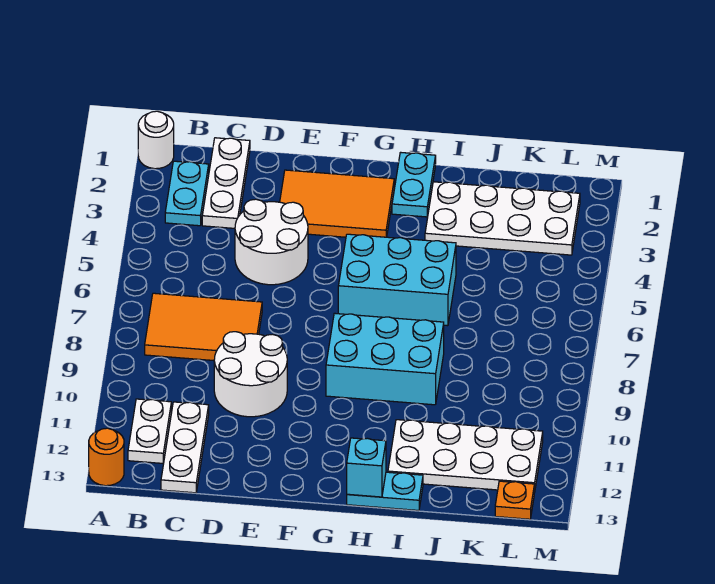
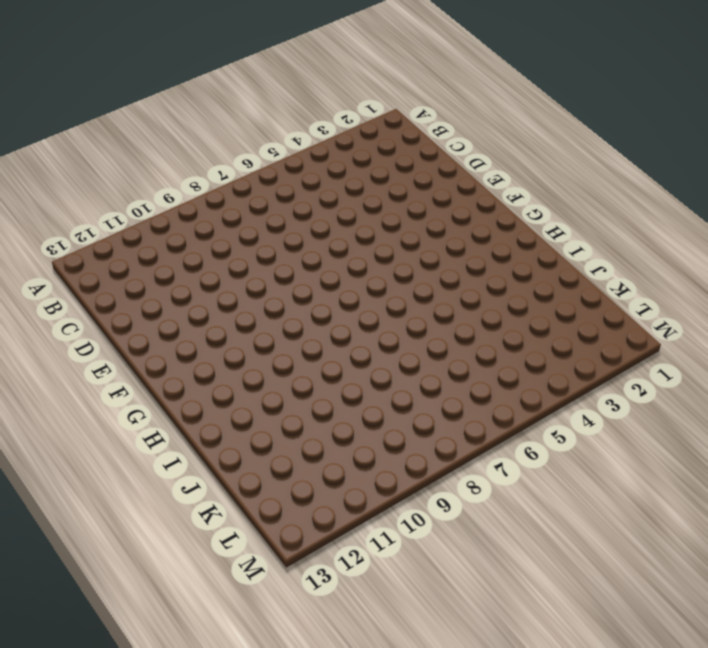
none -> white round brick A1 level 1
none -> orange round brick A13 level 1
none -> cyan plate B2:B3 level 1

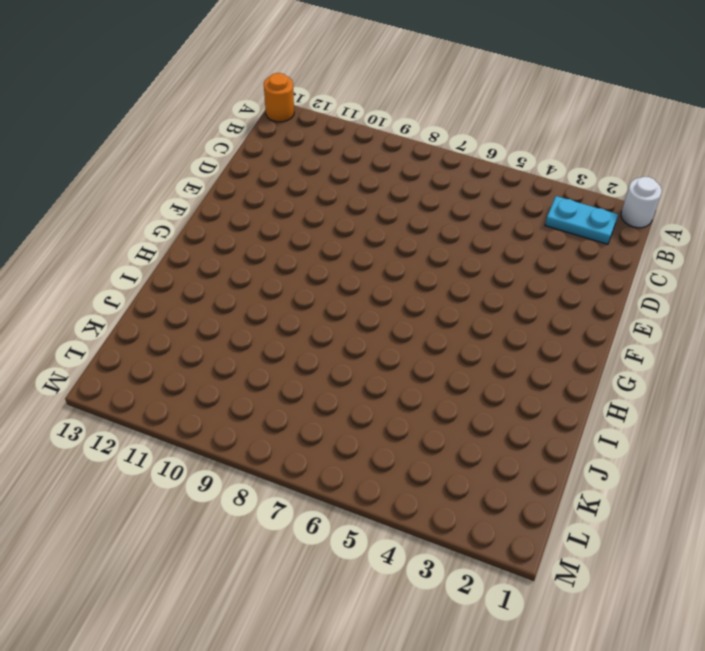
none -> orange tile B7:D8 level 1
none -> white plate B11:B12 level 1
none -> white plate C1:C3 level 1

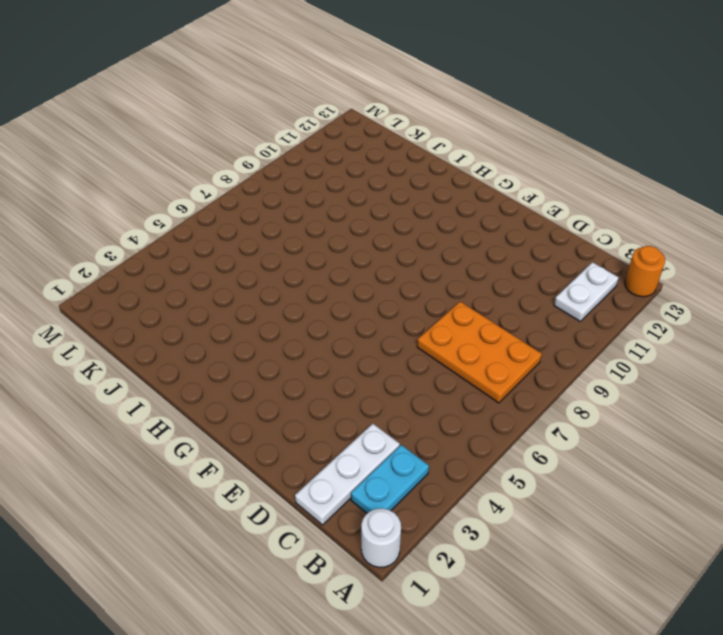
orange plate B7:D8 level 1 -> orange tile B7:D8 level 1
none -> white plate C11:C13 level 1
none -> white round brick D4:E5 level 1
none -> white round brick D9:E10 level 1

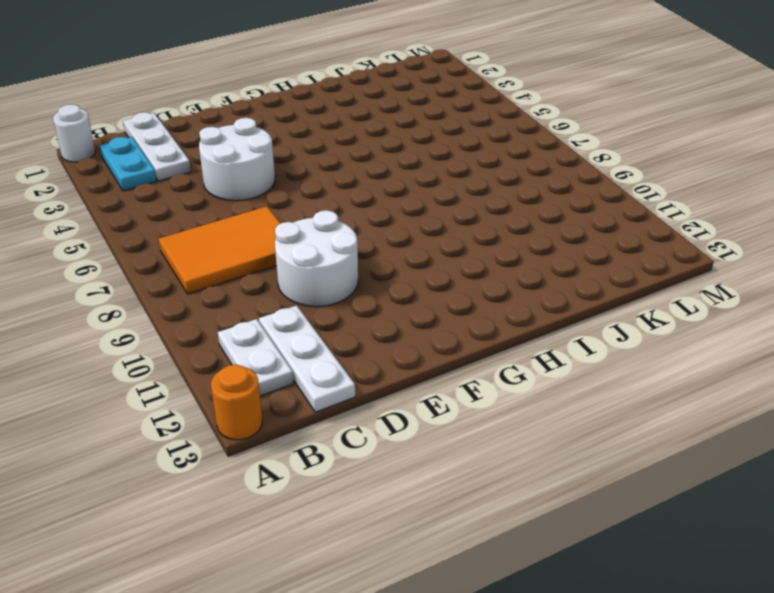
none -> orange tile E2:G3 level 1
none -> cyan brick G5:I6 level 1
none -> cyan brick G8:I9 level 1

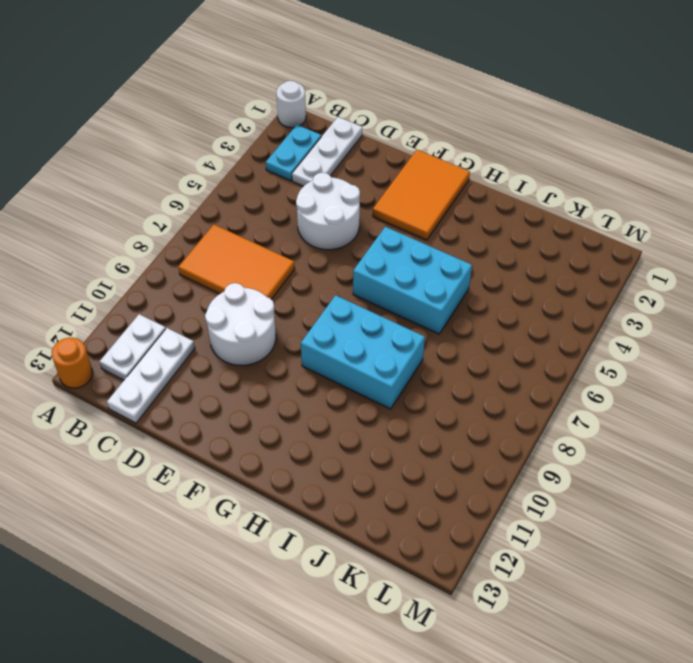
orange tile F1:G3 level 1 -> orange tile E2:G3 level 1
none -> cyan plate H1:H2 level 1
none -> cyan plate H13:I13 level 1
none -> white plate I2:L3 level 1

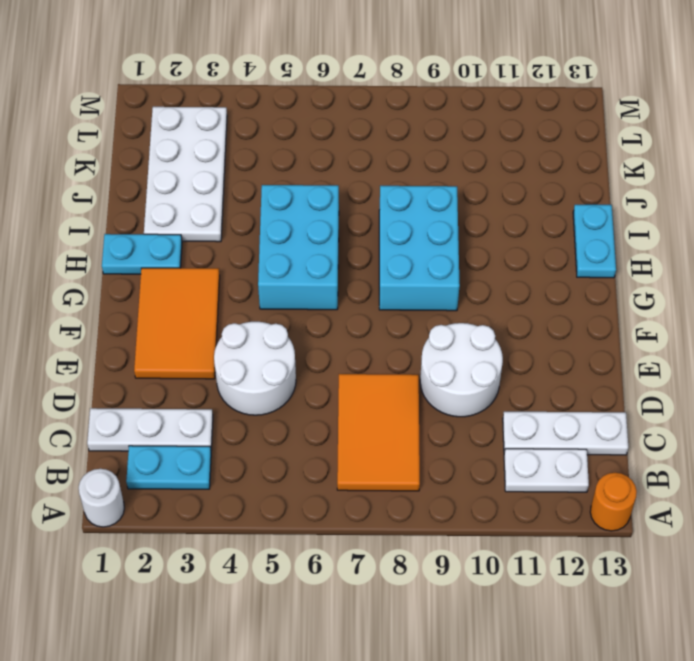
none -> white plate I11:L12 level 1
none -> orange plate L13 level 1
none -> cyan brick H13 level 2

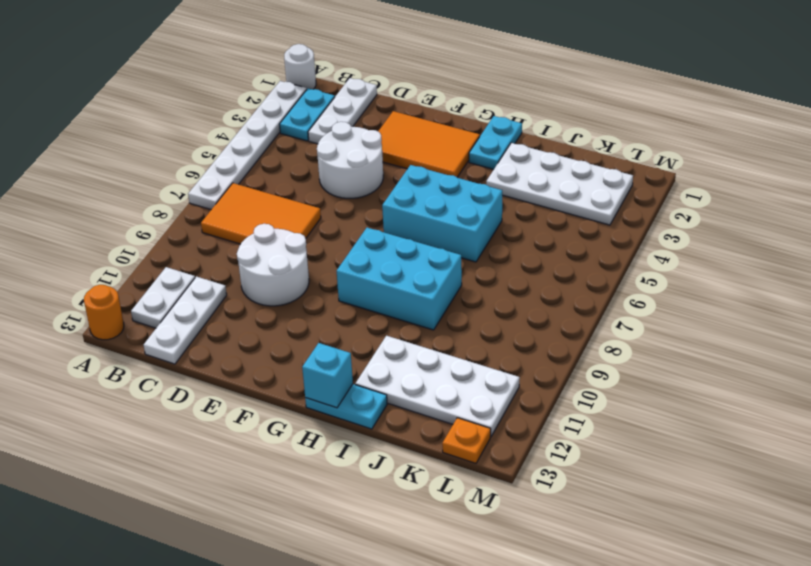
white plate A2:A7 level 1 -> none

